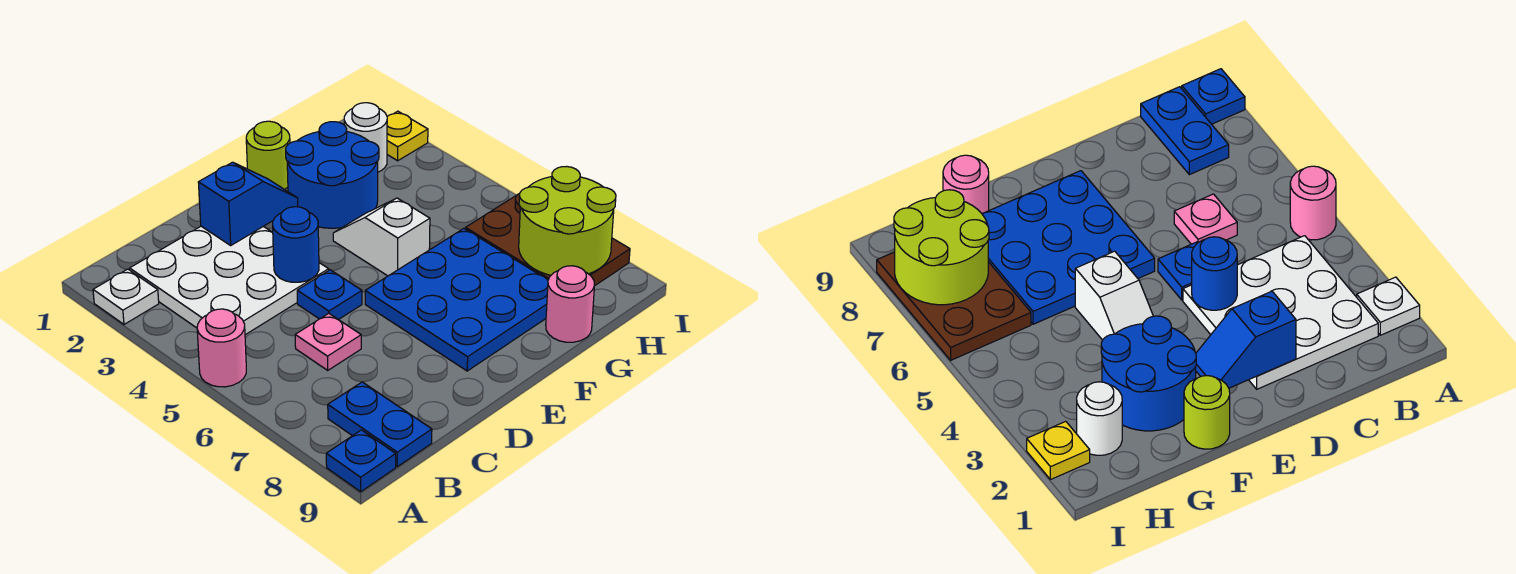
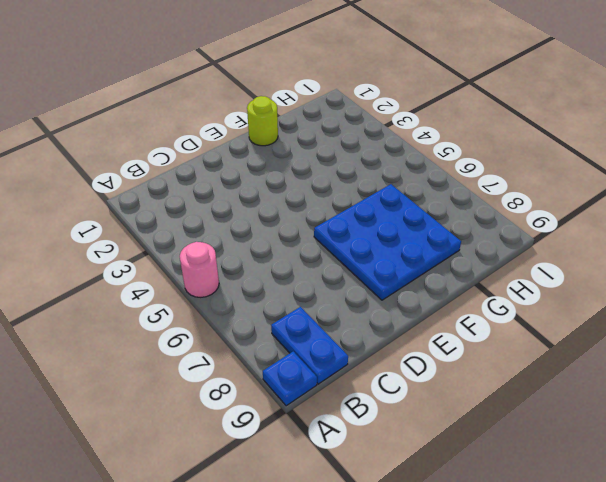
none -> white plate A2 level 1
none -> white plate B2:D4 level 1
none -> pink plate C6 level 1

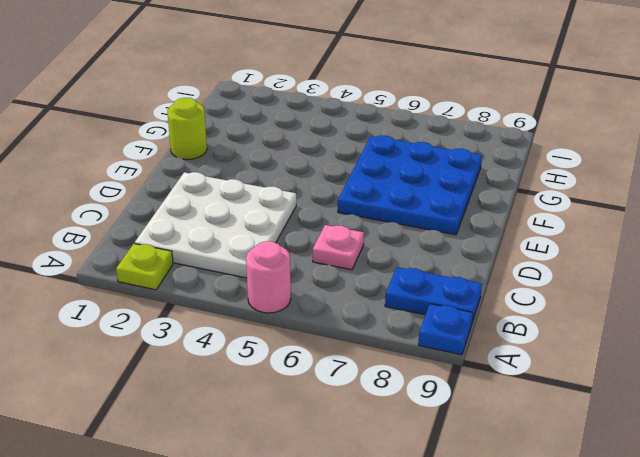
lime plate A2 level 1 -> white plate A2 level 1
none -> blue plate D5 level 1
none -> blue round brick F2:G3 level 1
none -> white slope F4:F5 level 1 top 5

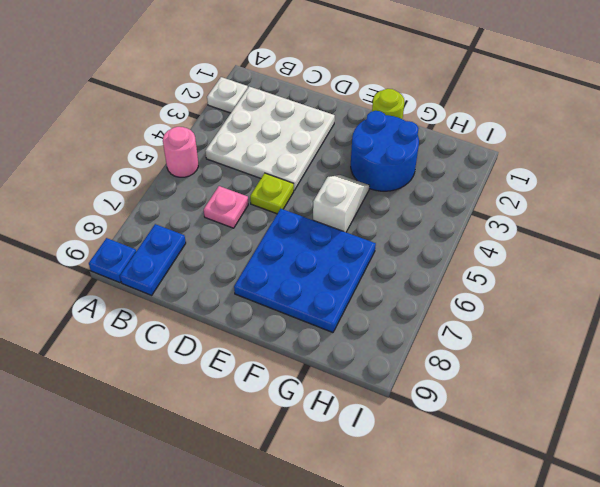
lime plate D5 level 1 -> blue plate D5 level 1
none -> pink round brick G9 level 1
none -> white round brick H2 level 1
none -> brown plate H6:I8 level 1

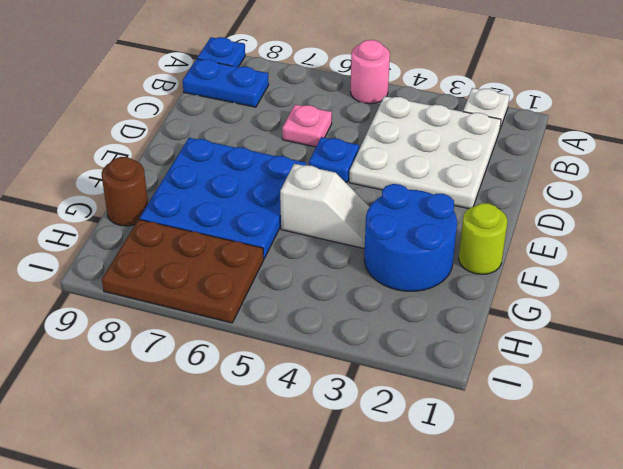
brown round brick G9 level 1 -> pink round brick G9 level 1
none -> white round brick H2 level 1
none -> yellow plate I2 level 1
none -> blue slope D2:E2 level 2 top D

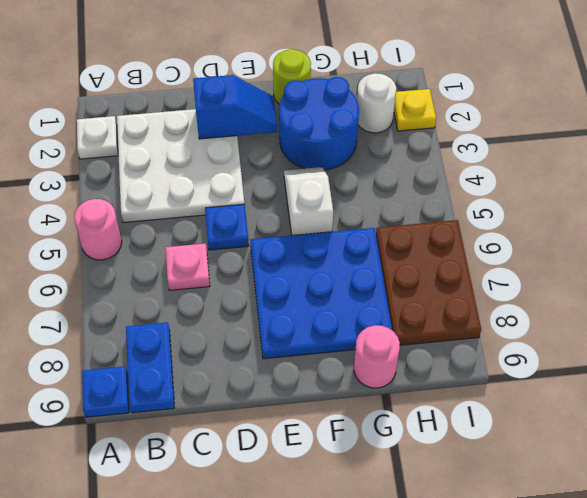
none -> blue round brick D4 level 2
none -> lime round brick H7:I8 level 2

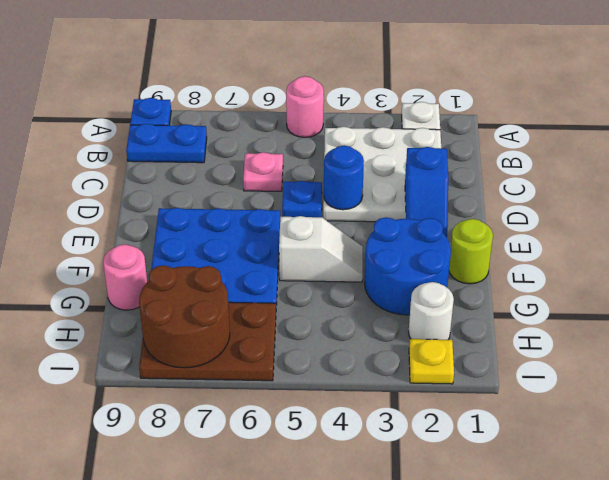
brown round brick H7:I8 level 2 -> lime round brick H7:I8 level 2

